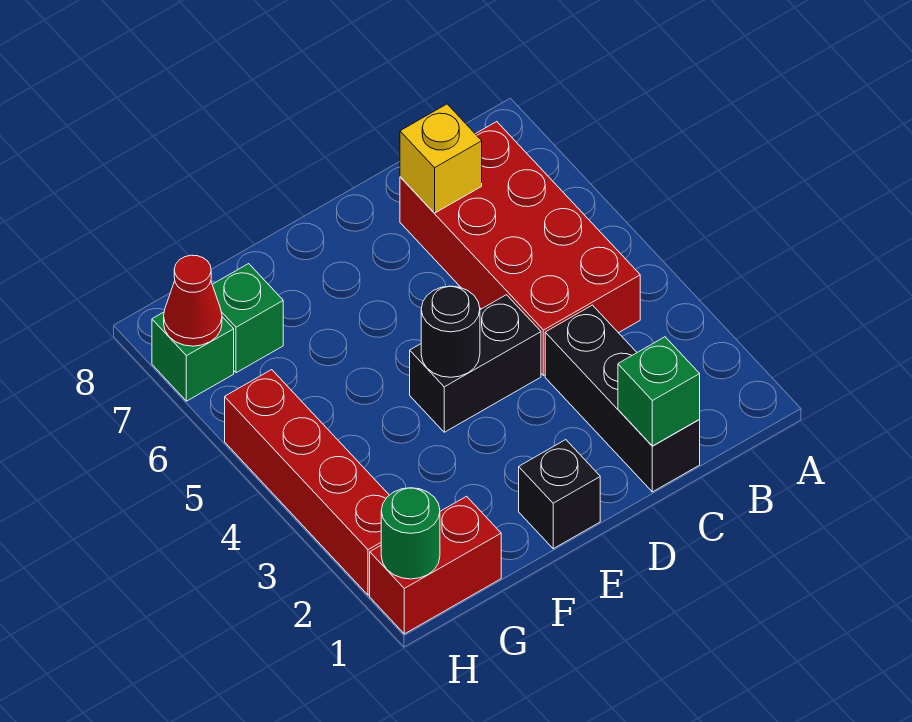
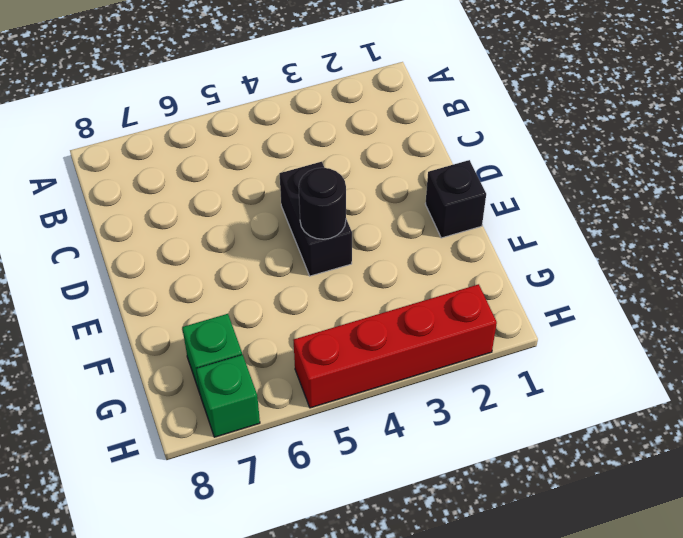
none -> red brick B4:C7 level 1
none -> black brick C1:C3 level 1
none -> red brick G1:H1 level 1

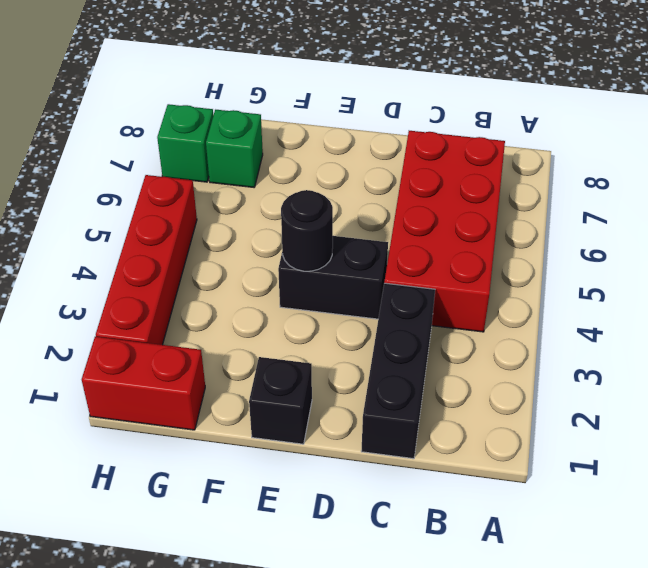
none -> green brick C1 level 2
none -> yellow brick C7 level 2
none -> green round brick H1 level 2

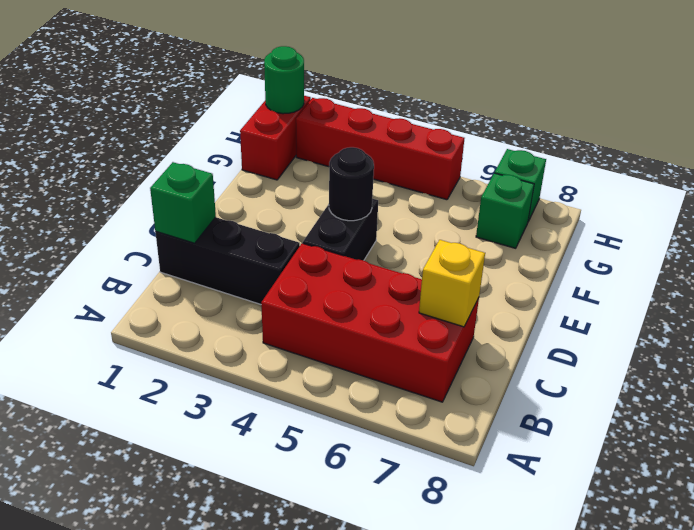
none -> black brick E1 level 1
none -> red cone H7 level 2

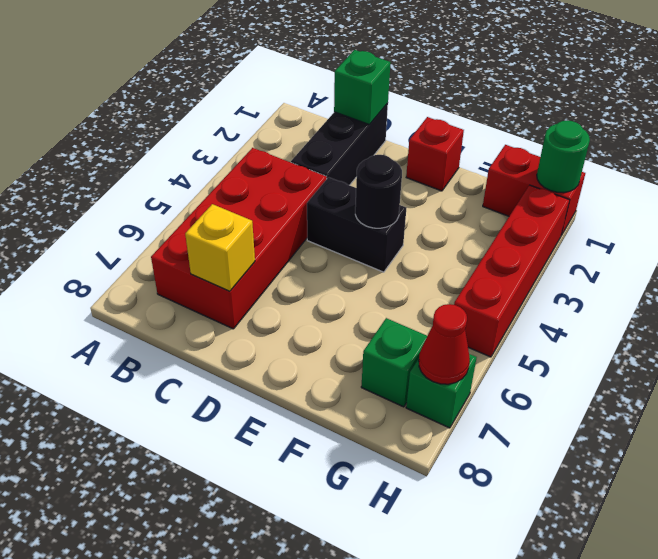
red brick E1 level 1 -> black brick E1 level 1

